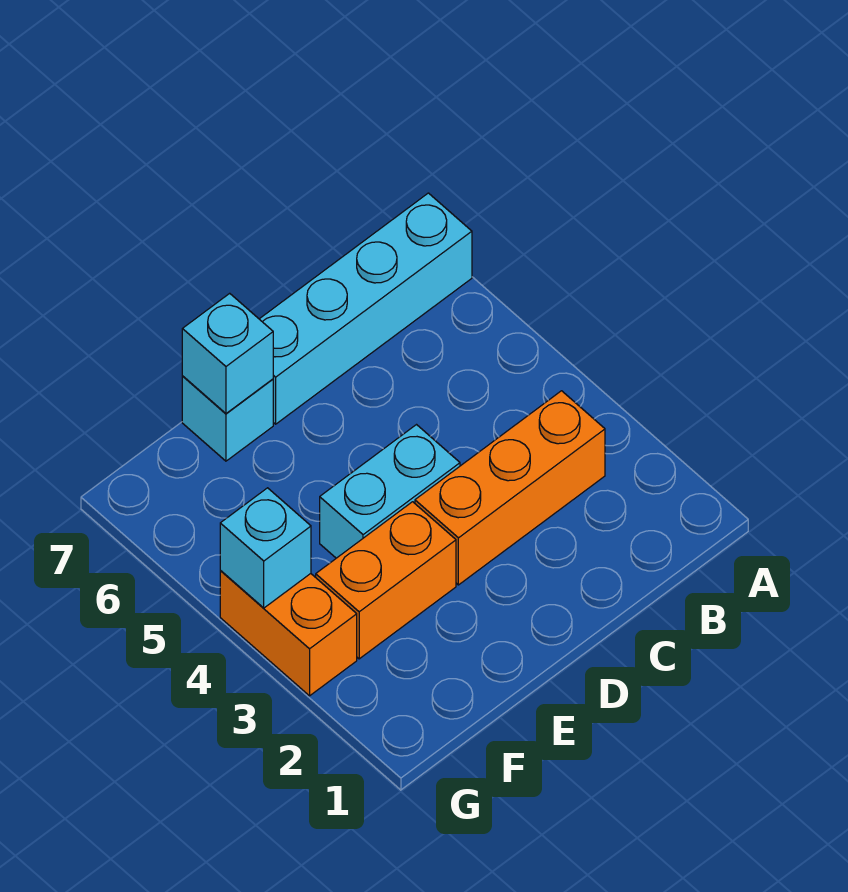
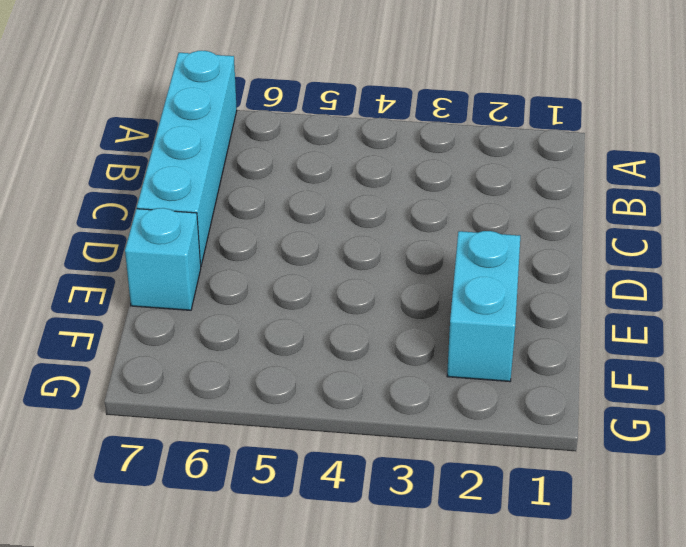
cyan brick E2:F2 level 1 -> cyan brick D4:E4 level 1
none -> orange brick B3:D3 level 1
none -> orange brick E3:F3 level 1

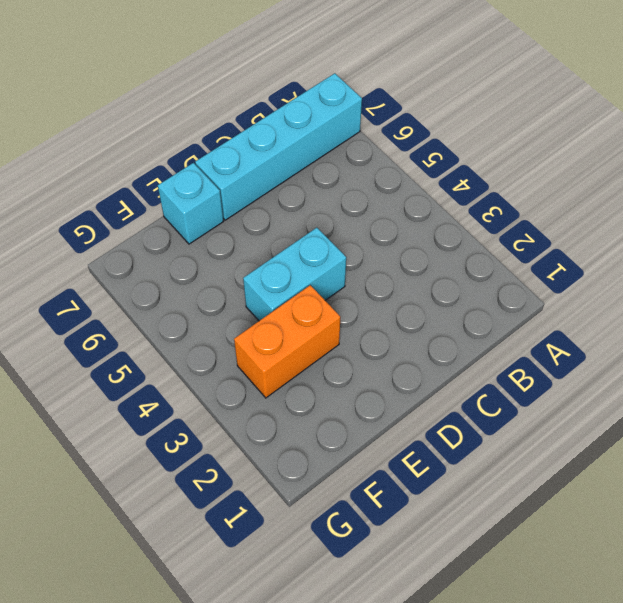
none -> orange brick B3:D3 level 1
none -> orange brick G3:G4 level 1

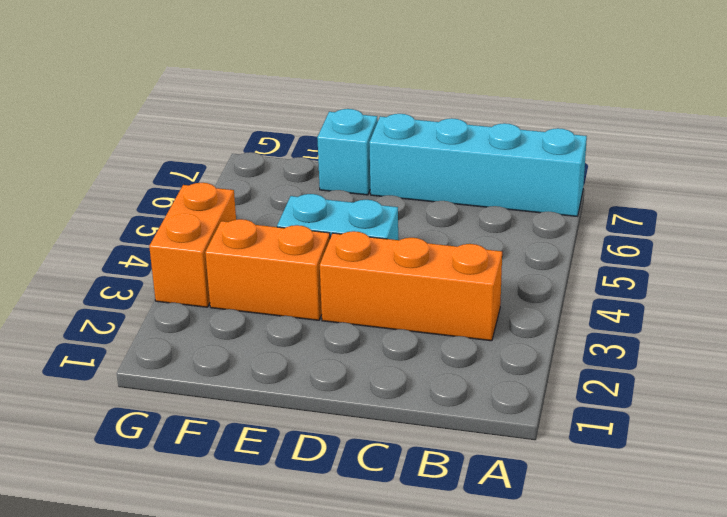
none -> cyan brick E7 level 2
none -> cyan brick G4 level 2

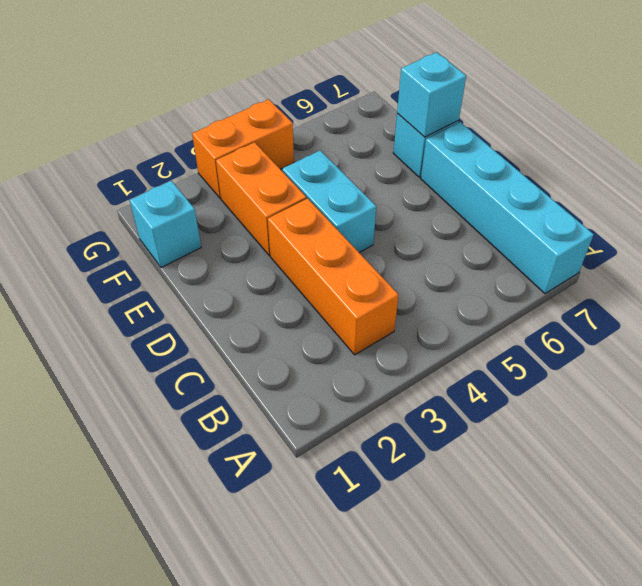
cyan brick F1 level 1 -> cyan brick G4 level 2

